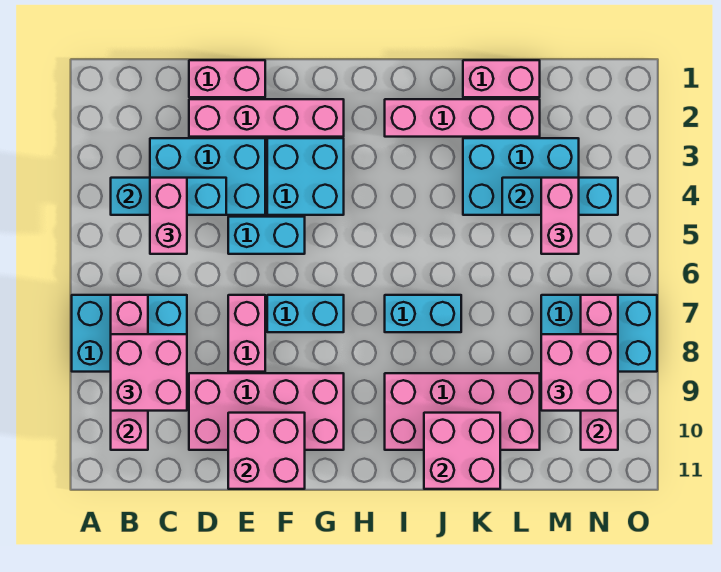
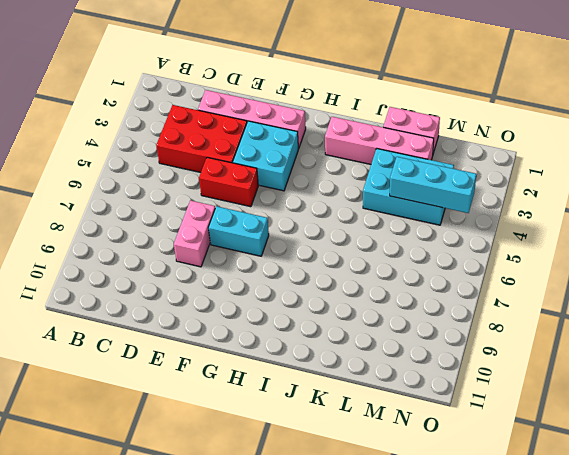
red brick C3:E4 level 1 -> cyan brick C3:E4 level 1
red brick E5:F5 level 1 -> cyan brick E5:F5 level 1
none -> cyan brick A7:C8 level 1
none -> pink brick D1:E1 level 1
none -> pink brick D9:G10 level 1

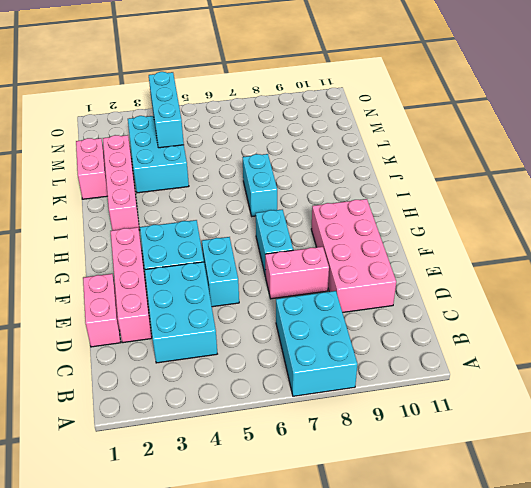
none -> pink brick I9:L10 level 1
none -> cyan brick M7:O8 level 1
none -> cyan brick B4:D4 level 2

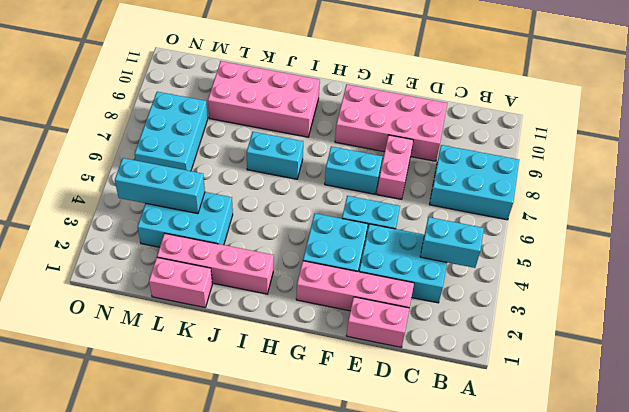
cyan brick B4:C4 level 2 -> cyan brick B4:D4 level 2
cyan brick M6:N8 level 1 -> cyan brick M7:O8 level 1
none -> pink brick B7:B10 level 2
none -> pink brick E10:F11 level 2
none -> pink brick J10:K11 level 2

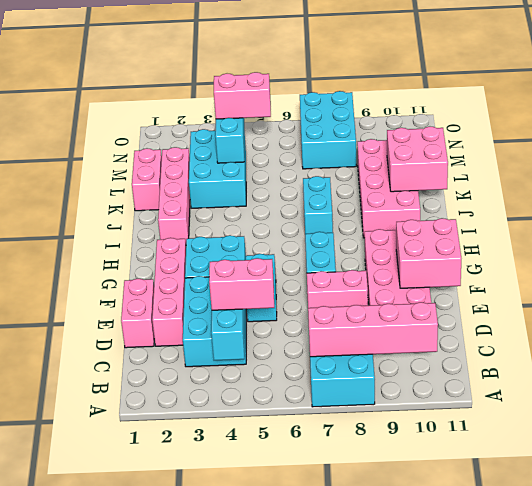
none -> pink brick N7:N10 level 2
none -> pink brick B8:C9 level 3
none -> pink brick M8:N9 level 3

